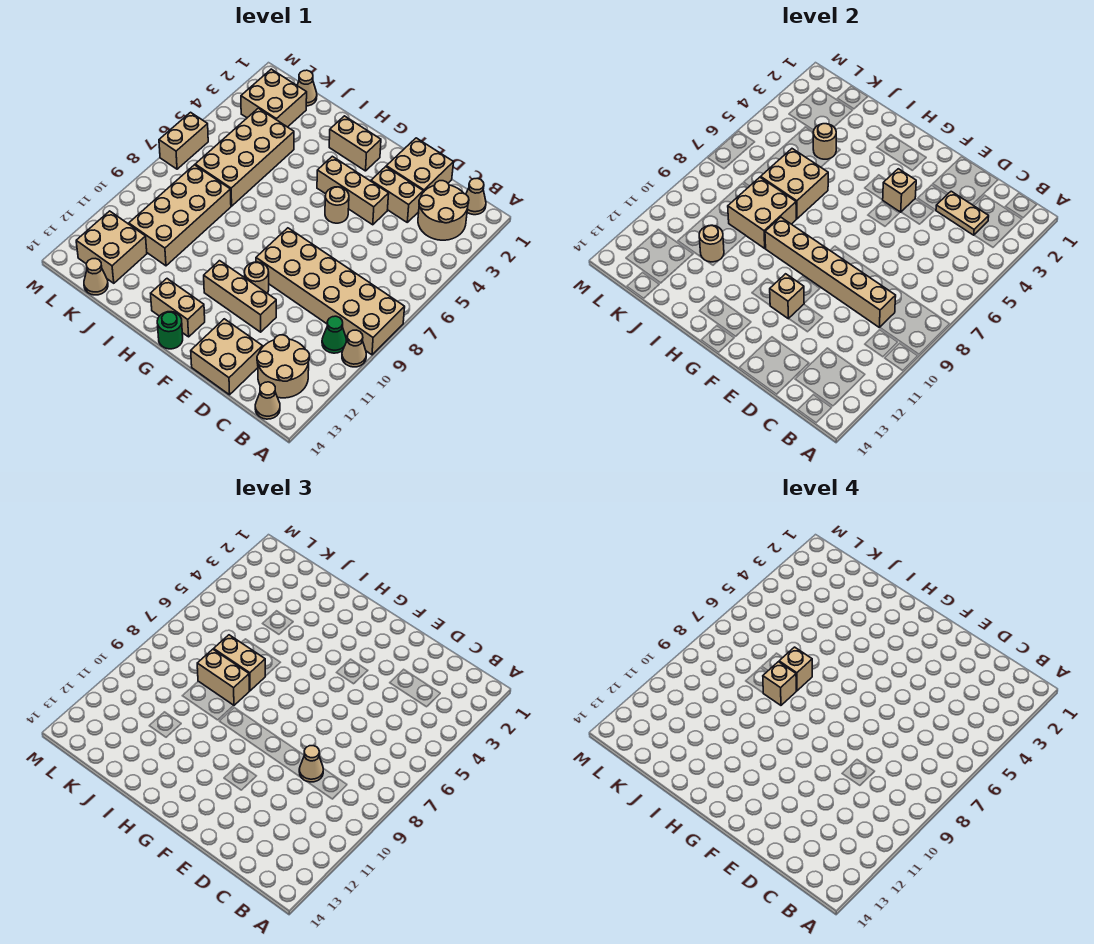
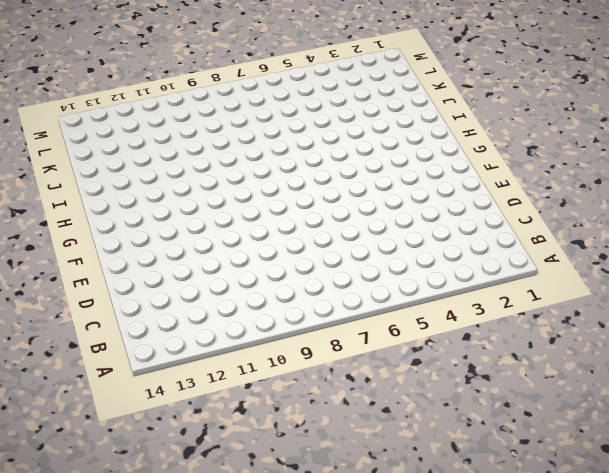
none -> tan brick A8:F9 level 1
none -> tan cone A10 level 1
none -> tan cone B1 level 1
none -> tan round brick B2:C3 level 1

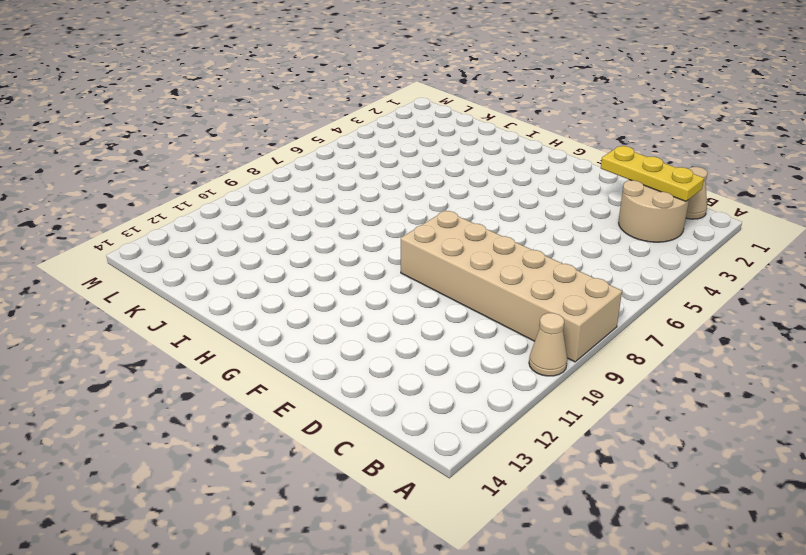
yellow plate B2:D2 level 2 -> none
none -> green cone B10 level 1
none -> tan round brick B12:C13 level 1
none -> tan cone B14 level 1
none -> tan brick D1:E2 level 1

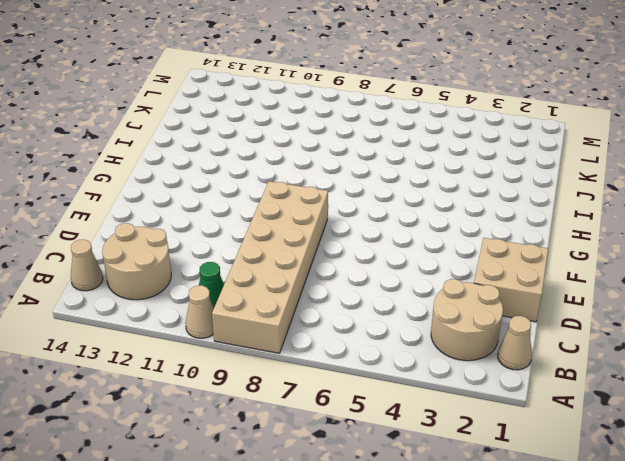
none -> tan brick D3:E3 level 1
none -> tan brick D13:E14 level 1
none -> tan brick E4:G4 level 1
none -> tan brick E11:G11 level 1

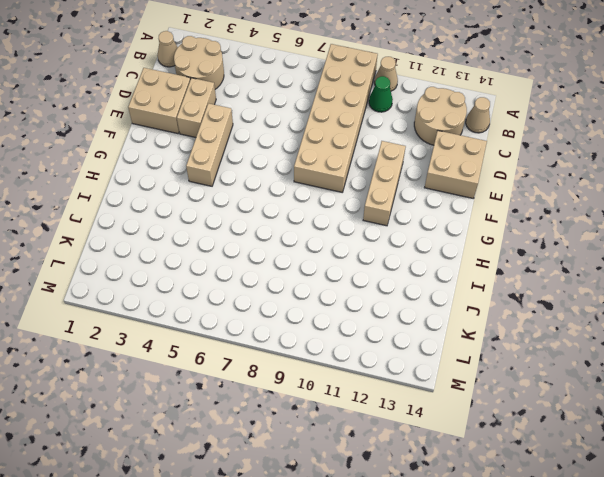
none -> tan round brick F5 level 1
none -> tan round brick F10 level 1
none -> tan brick G2:H2 level 1
none -> tan brick G13:H13 level 1

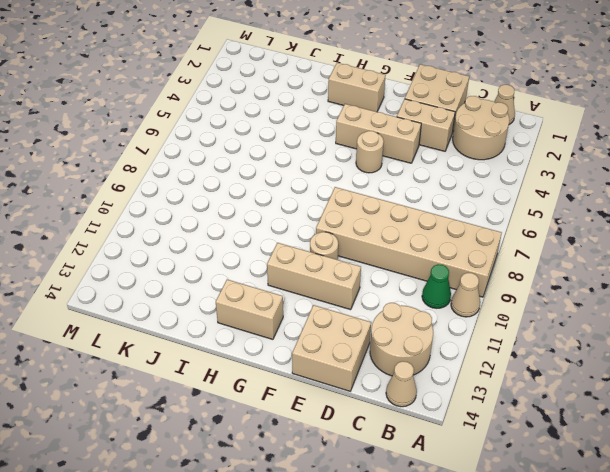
none -> green round brick G14 level 1
none -> tan brick J4:K7 level 1
none -> tan brick J8:K11 level 1
none -> tan cone K1 level 1

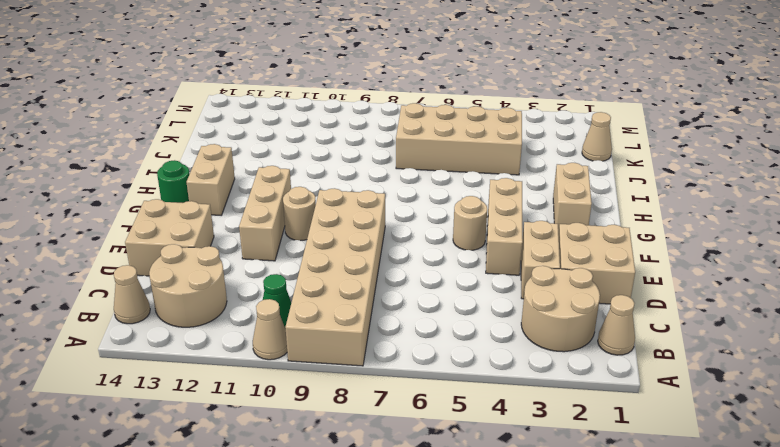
none -> tan brick J8:K11 level 1
none -> tan brick K2:L3 level 1
none -> tan brick K12:L13 level 1
none -> tan cone K14 level 1

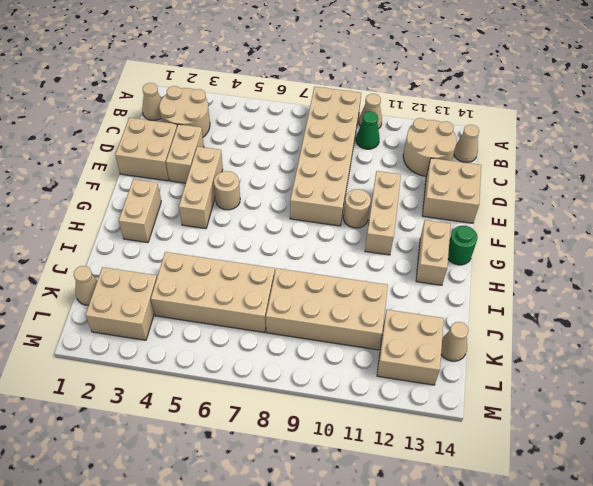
none -> tan brick M6:M7 level 1
none -> tan plate C3:D3 level 2
none -> tan brick C9:H9 level 2
none -> tan brick F4 level 2

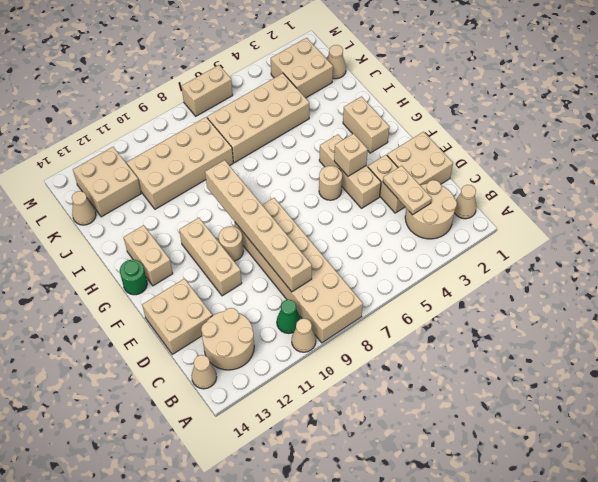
none -> tan brick F11 level 2
none -> tan brick I6:J7 level 2
none -> tan brick I8:J9 level 2
none -> tan round brick J4 level 2

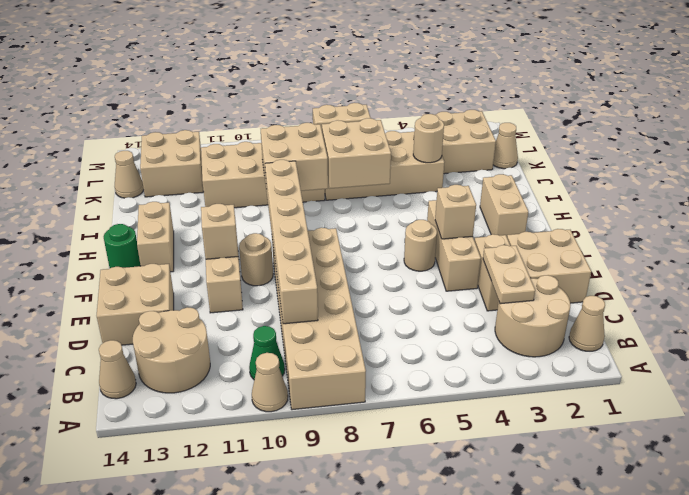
none -> tan round brick J11 level 2
none -> tan cone D9 level 3
none -> tan brick I7:J7 level 3
none -> tan brick I8:J8 level 3

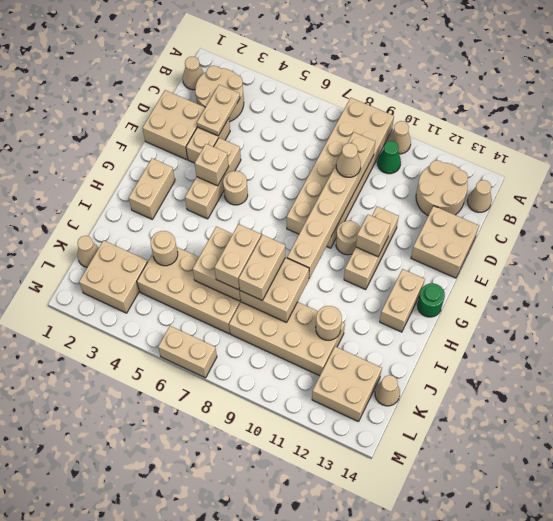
none -> tan brick I7 level 4
none -> tan brick I8 level 4

